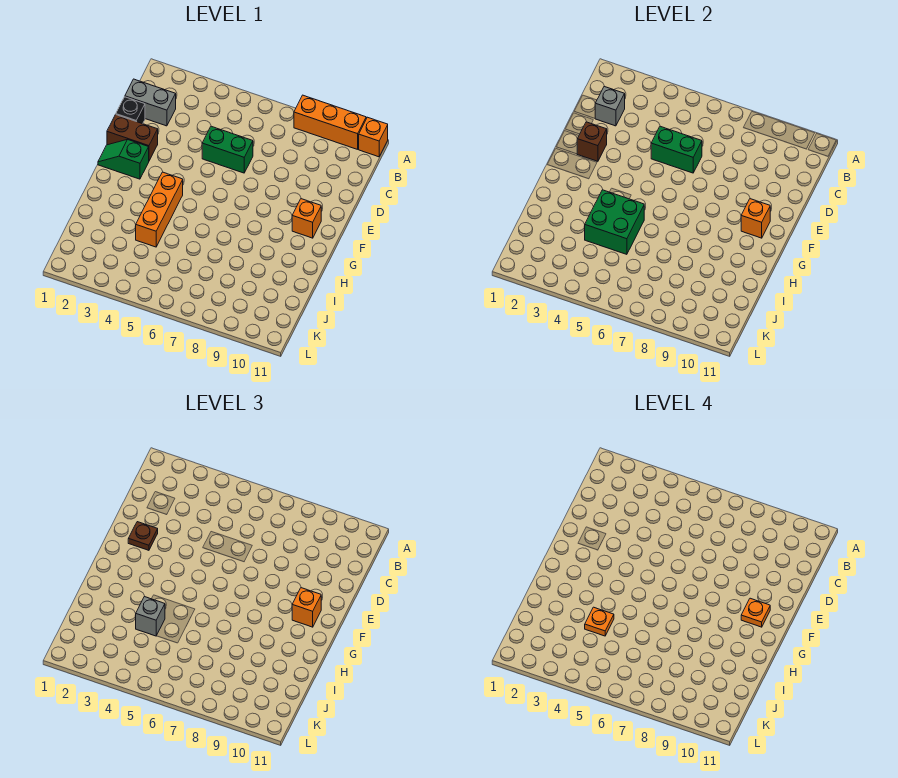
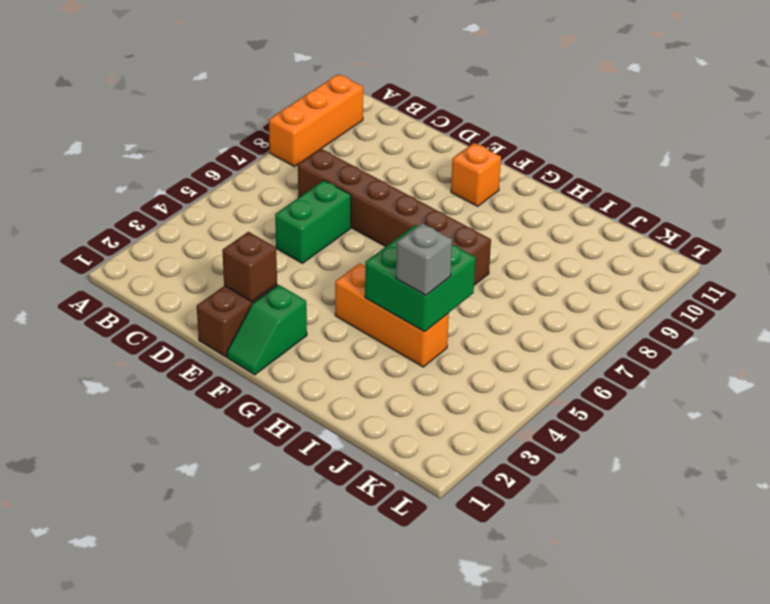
brown brick C7:H7 level 1 -> none
none -> orange brick A11 level 1
none -> grey brick C1:C2 level 1
none -> black brick D1 level 1

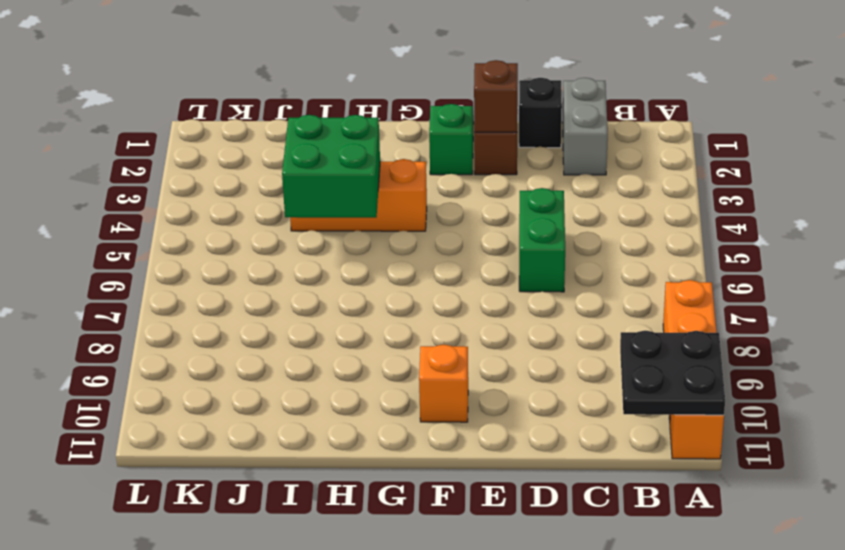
black plate A10:B11 level 2 -> none
none -> grey brick C2 level 2
none -> green brick D5:D6 level 2
none -> orange brick F10 level 2

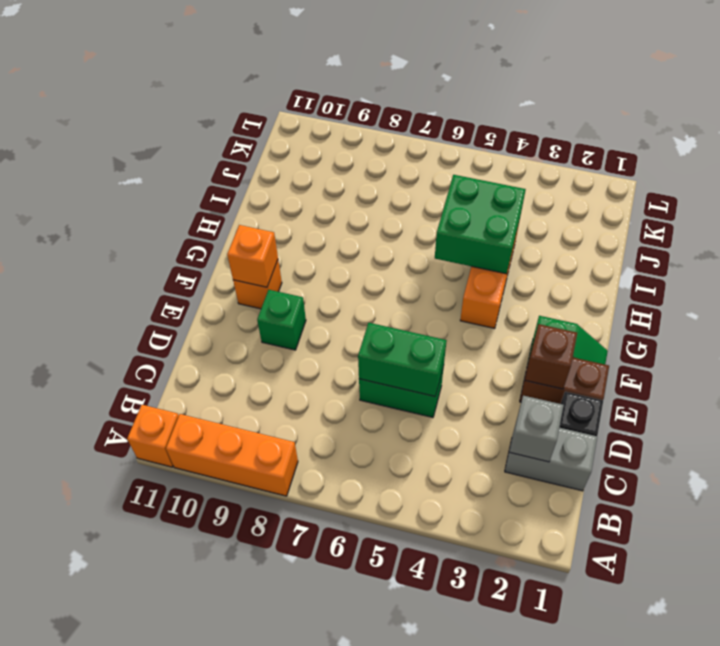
green brick E9 level 1 -> none
none -> brown plate E2 level 3
none -> orange brick F10 level 3
none -> grey brick I4 level 3

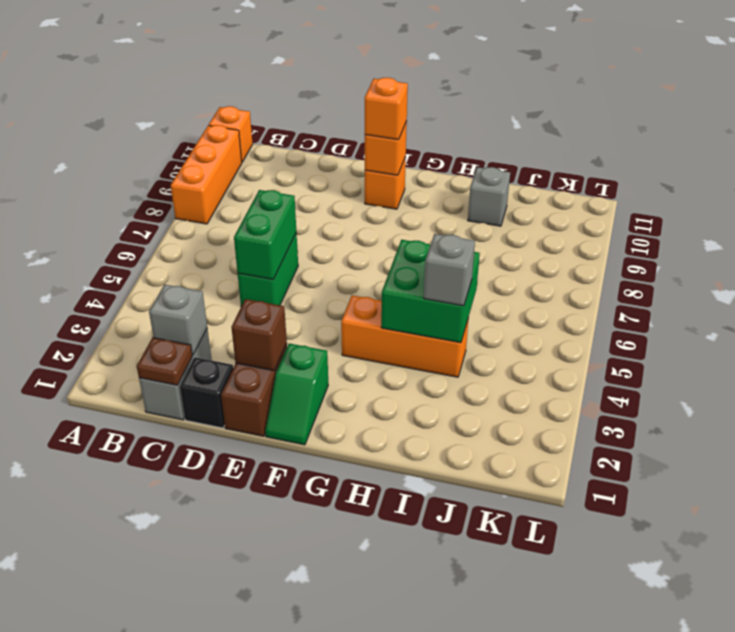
brown plate C1 level 2 -> brown plate E2 level 3
grey brick I10 level 1 -> none
none -> orange plate F10 level 4
none -> orange plate I4 level 4

